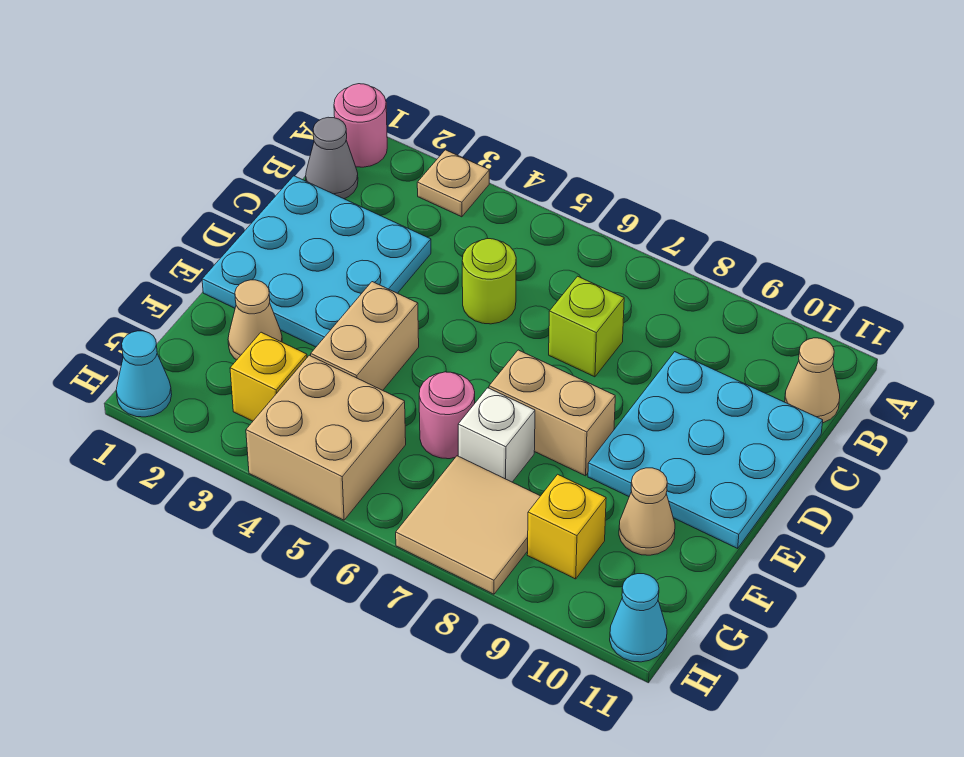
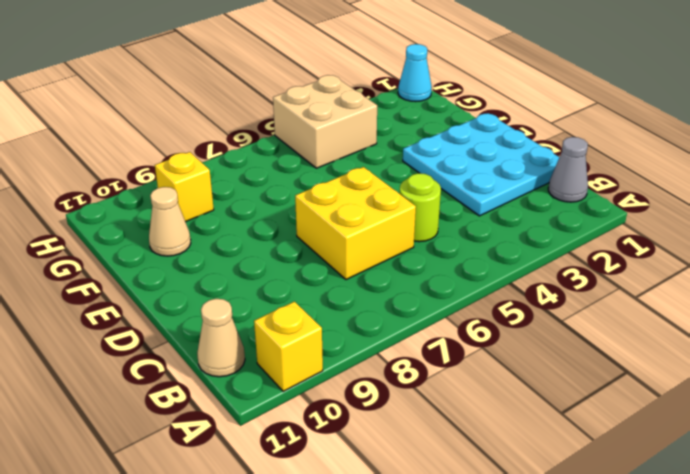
yellow brick A10 level 1 -> yellow brick G3 level 1
yellow brick C6:D7 level 1 -> lime brick C7 level 1
none -> pink round brick A1 level 1
none -> tan plate A3 level 1
none -> cyan plate C9:E11 level 1

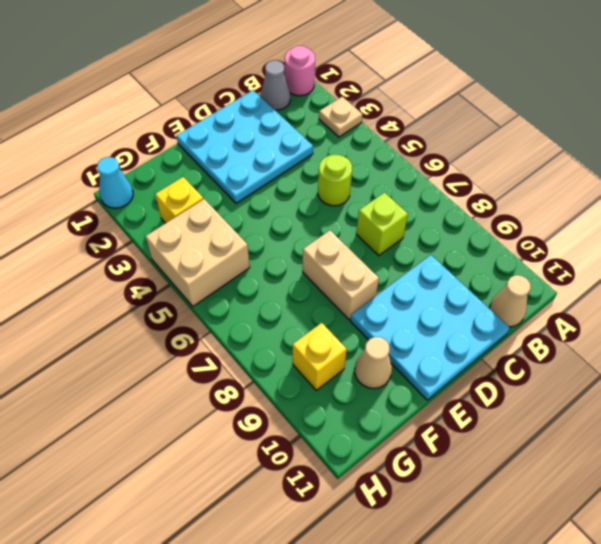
none -> tan brick E4:F4 level 1
none -> tan cone F2 level 1
none -> pink round brick F6 level 1

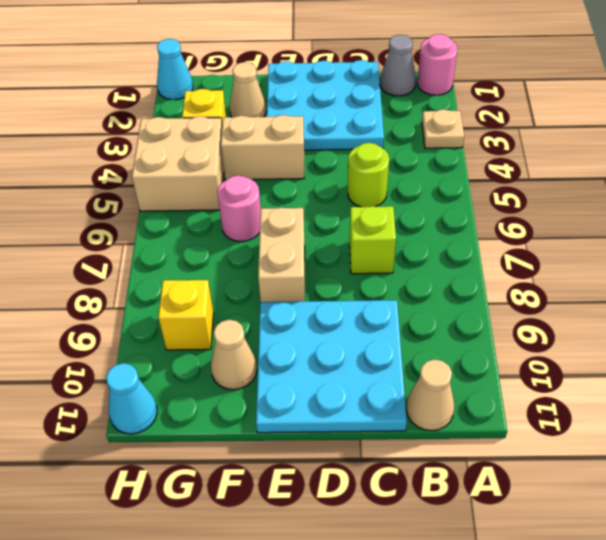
none -> white brick F7 level 1
none -> tan tile G7:H8 level 1

